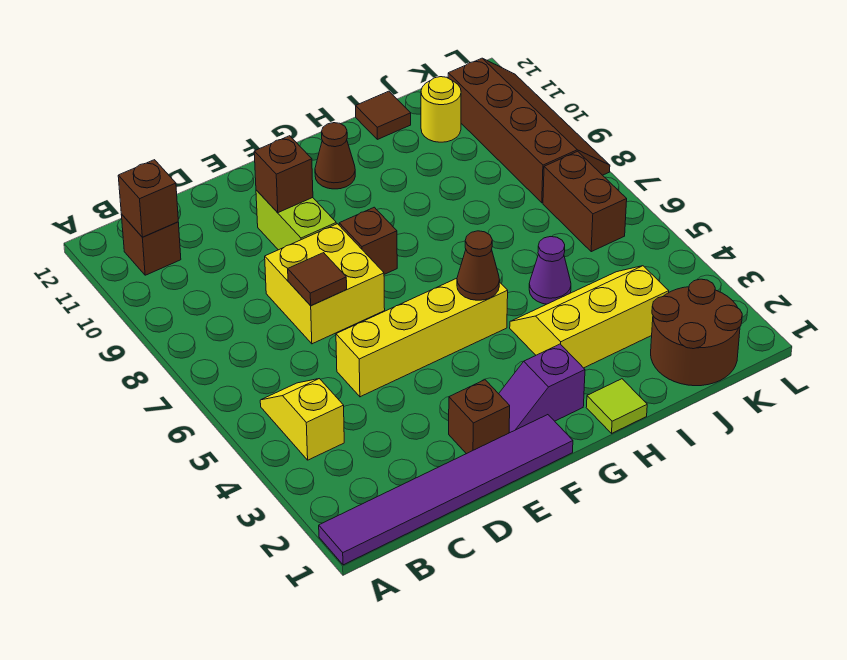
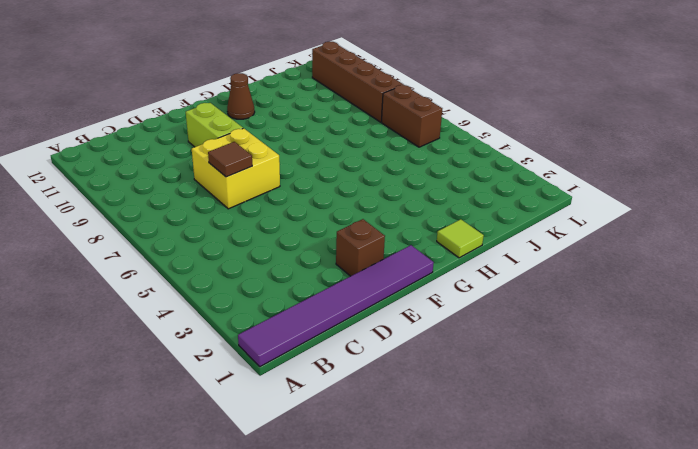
none -> yellow slope B4:B5 level 1 top 4
none -> brown brick B11 level 1
none -> yellow brick D5:G5 level 1

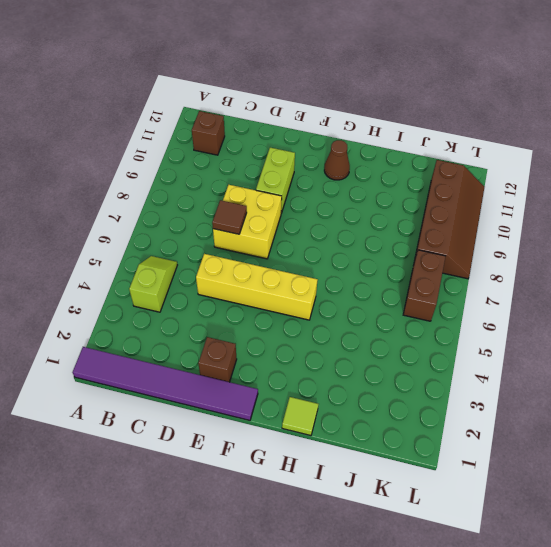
lime slope B4:B5 level 1 top 4 -> yellow slope B4:B5 level 1 top 4
none -> purple slope F2:G2 level 1 top G
none -> brown brick F8 level 1
none -> yellow slope H3:J4 level 1 top 3

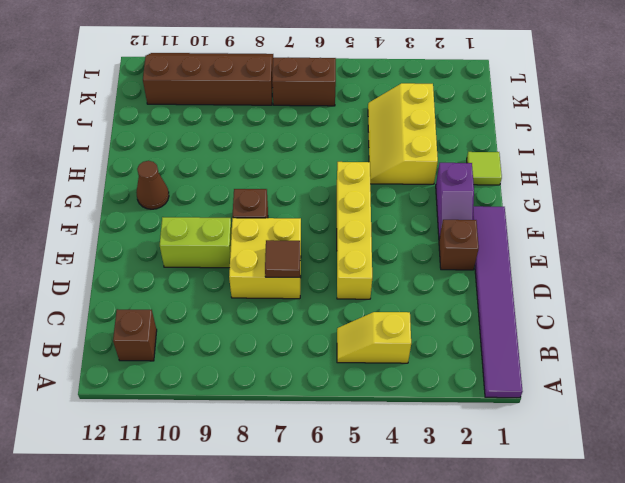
none -> purple cone I5 level 1
none -> brown tile I12 level 1
none -> brown round brick J1:K2 level 1

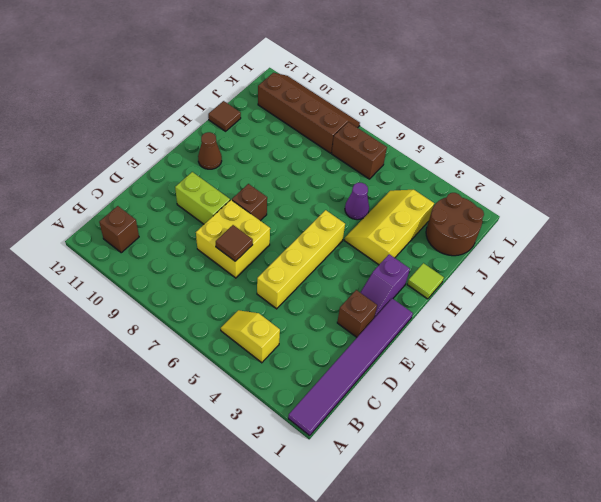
none -> yellow round brick J11 level 1
none -> brown brick B11 level 2
none -> brown brick E10 level 2

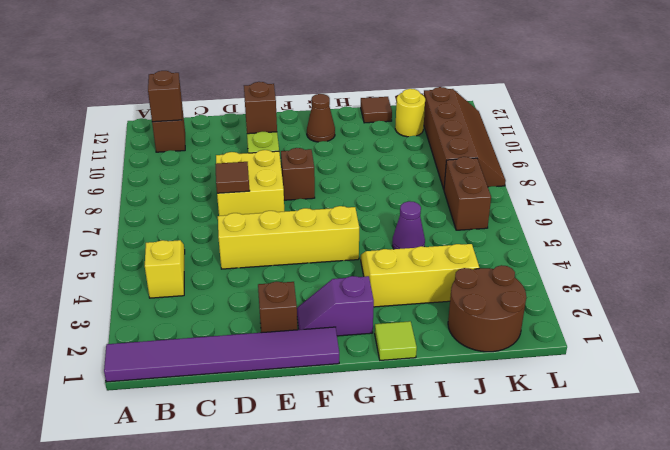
none -> brown cone G5 level 2

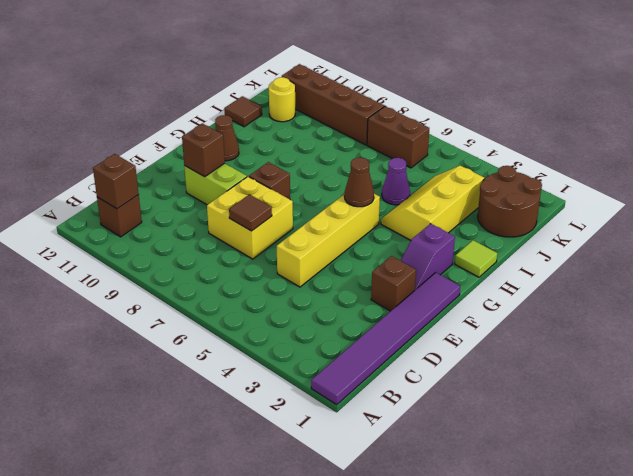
none -> yellow slope B4:B5 level 1 top 4

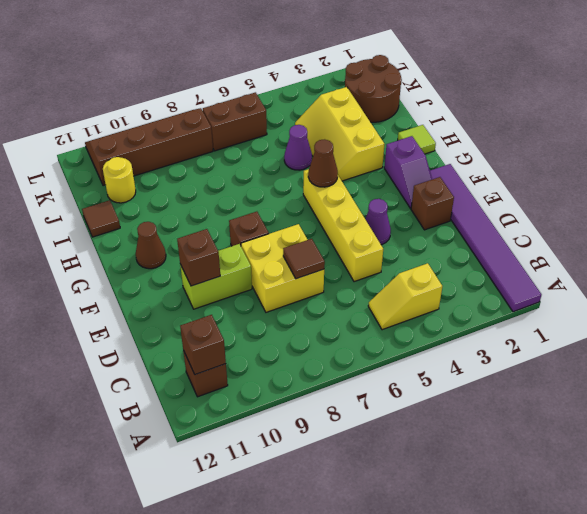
purple cone E4 level 1 -> none

